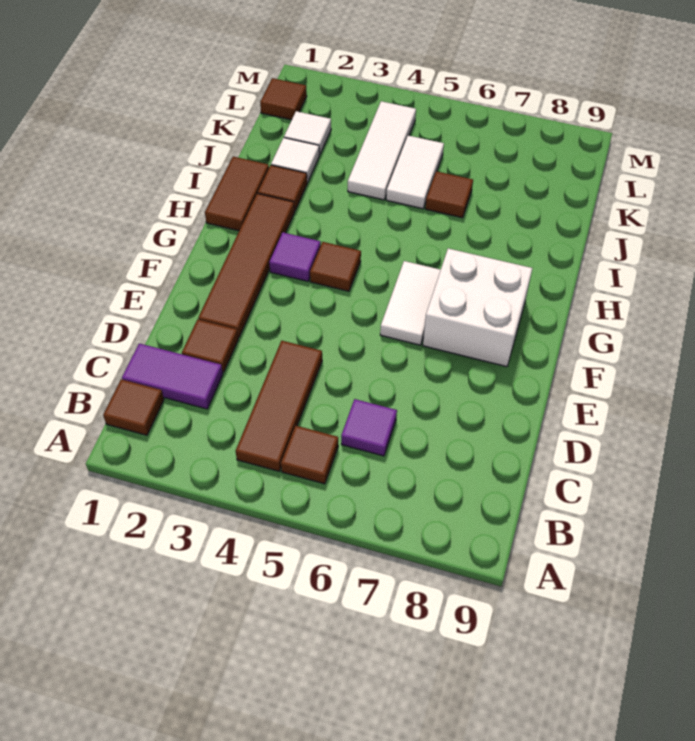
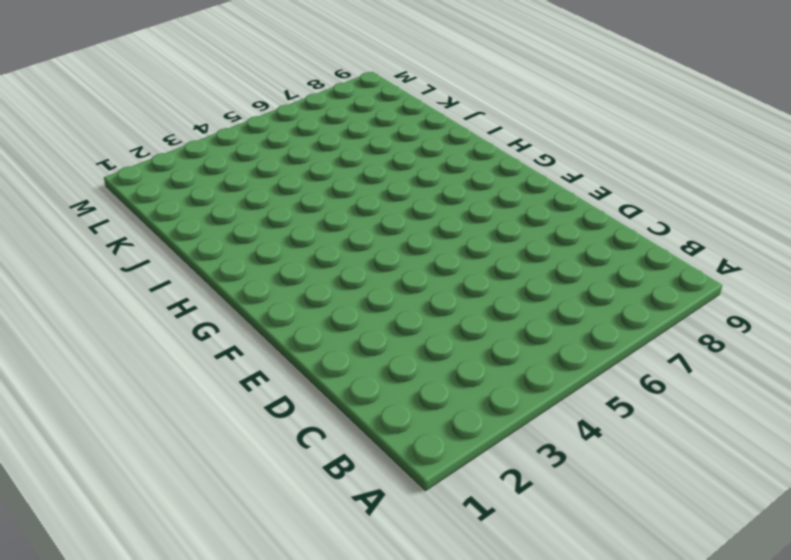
none -> brown tile B1 level 1
none -> brown tile B4:D4 level 1
none -> brown tile B5 level 1

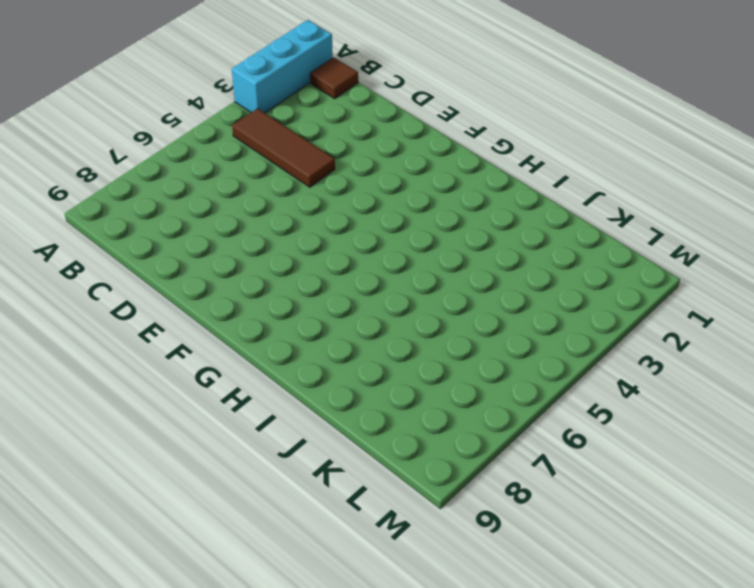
cyan brick A1:A3 level 1 -> none
none -> brown tile B5 level 1
none -> purple tile C1:C2 level 1
none -> purple tile C6 level 1

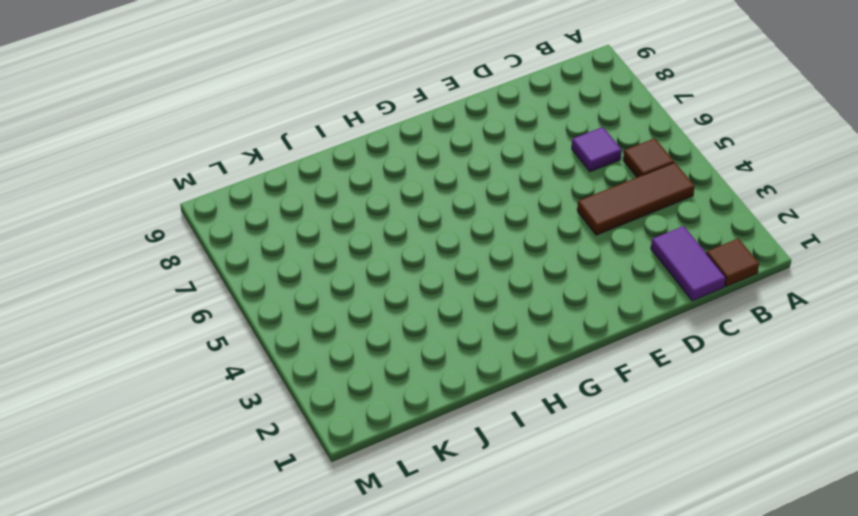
none -> brown tile D2 level 1
none -> brown tile E2:H2 level 1
none -> white tile F6:G6 level 1

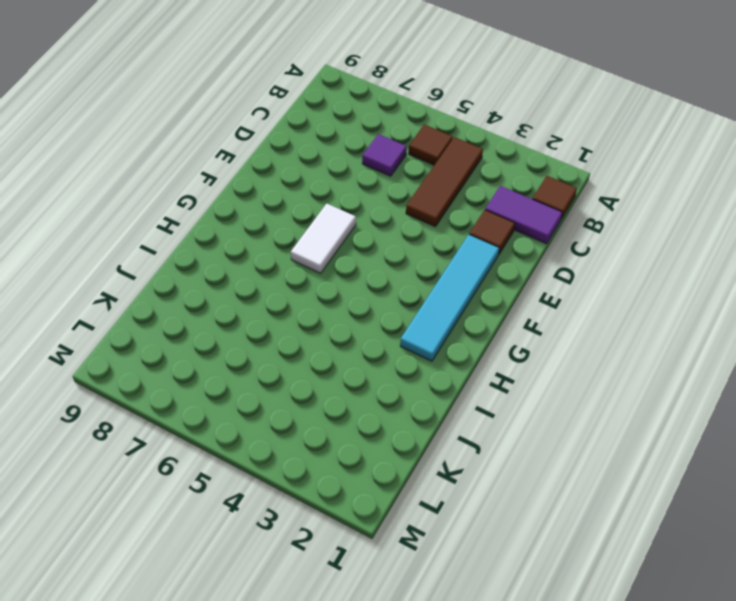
cyan tile E2:H2 level 1 -> brown tile E2:H2 level 1
none -> white brick F7:G8 level 1
none -> purple tile G3 level 1
none -> brown tile G4 level 1

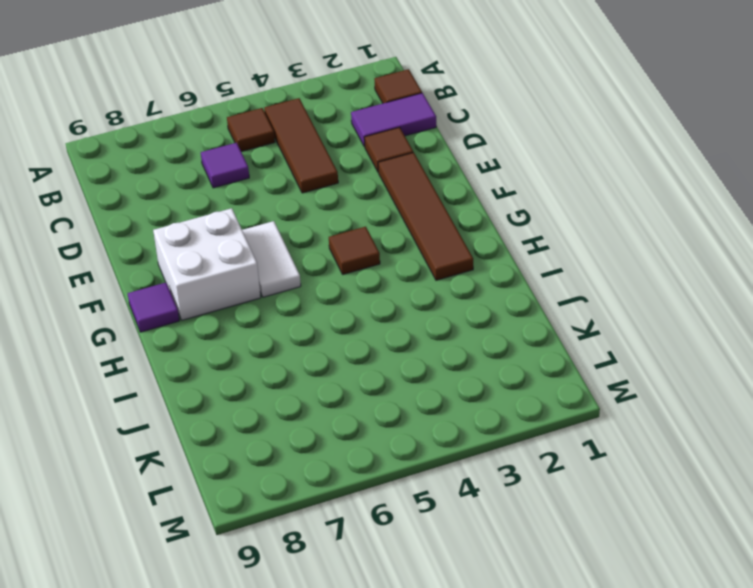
purple tile G9 level 1 -> purple tile G3 level 1
none -> brown tile H1:I1 level 1
none -> brown tile I2 level 1
none -> white tile J2 level 1

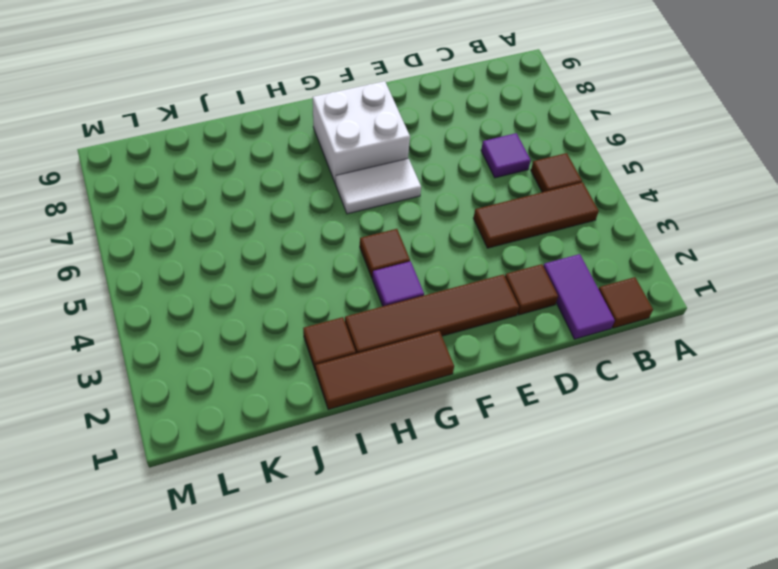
brown tile G1:I1 level 1 -> brown tile H1:I1 level 1
none -> white tile J2 level 1
none -> white tile J4:L4 level 1
none -> white tile J5:K5 level 1

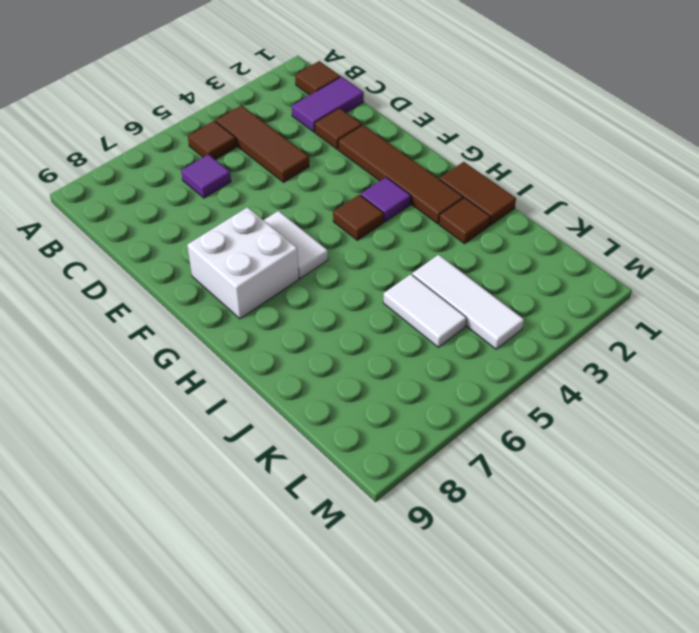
none -> white tile J2 level 1
none -> brown tile J6 level 1
none -> white tile K2 level 1

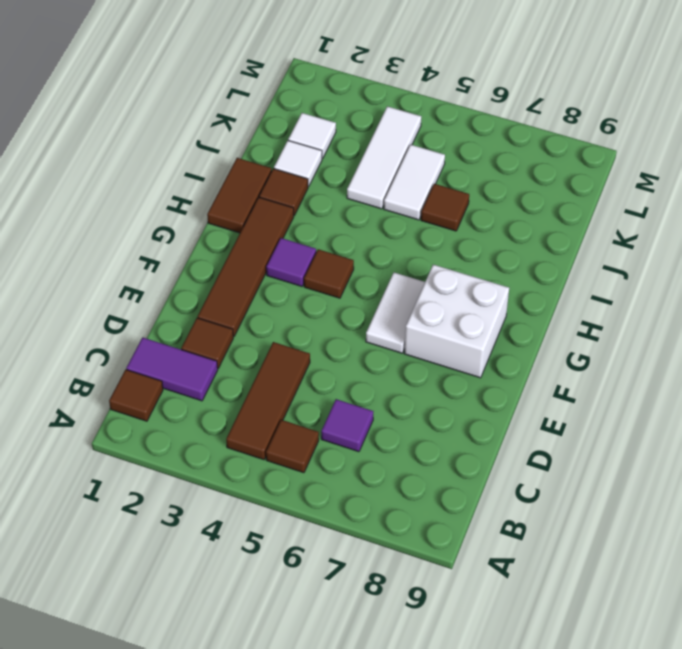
none -> brown tile L1 level 1

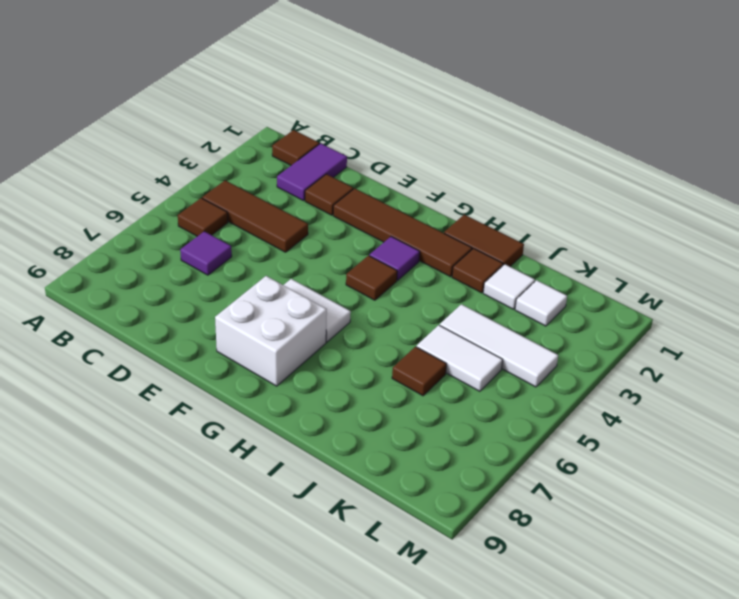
none -> brown tile L1 level 1

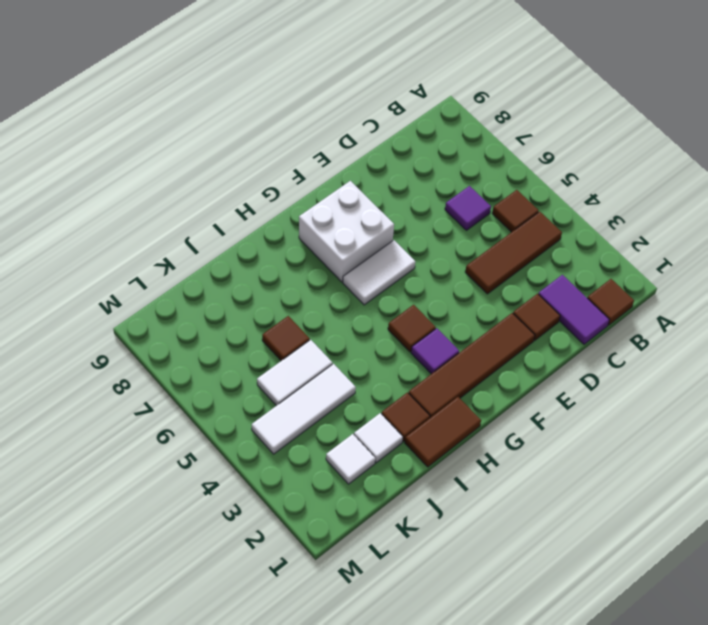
none -> brown tile L1 level 1

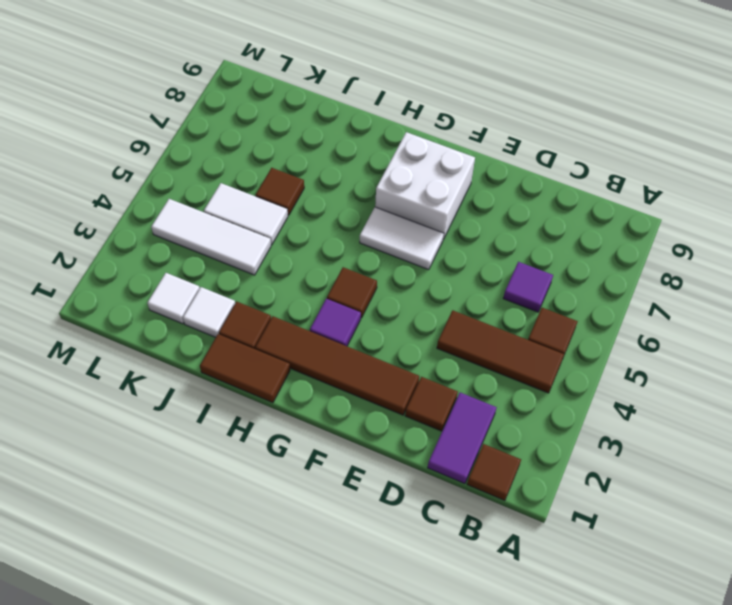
none -> brown tile L1 level 1

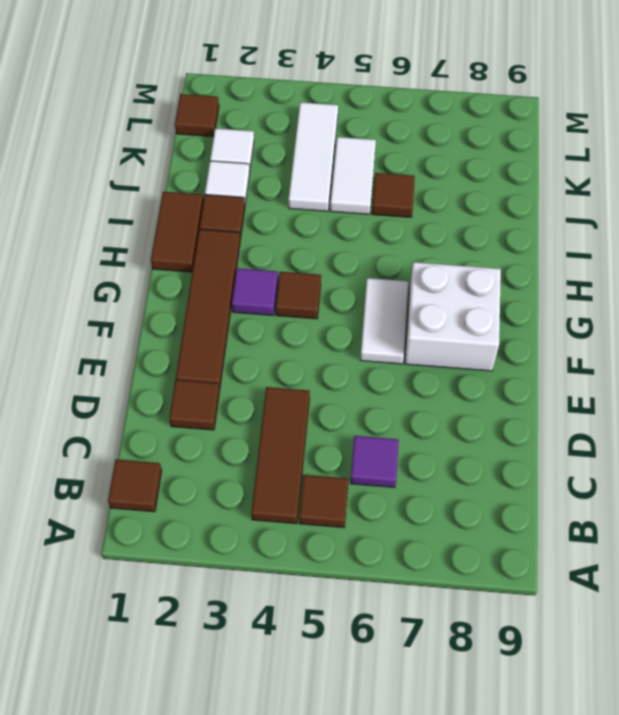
none -> purple tile C1:C2 level 1

